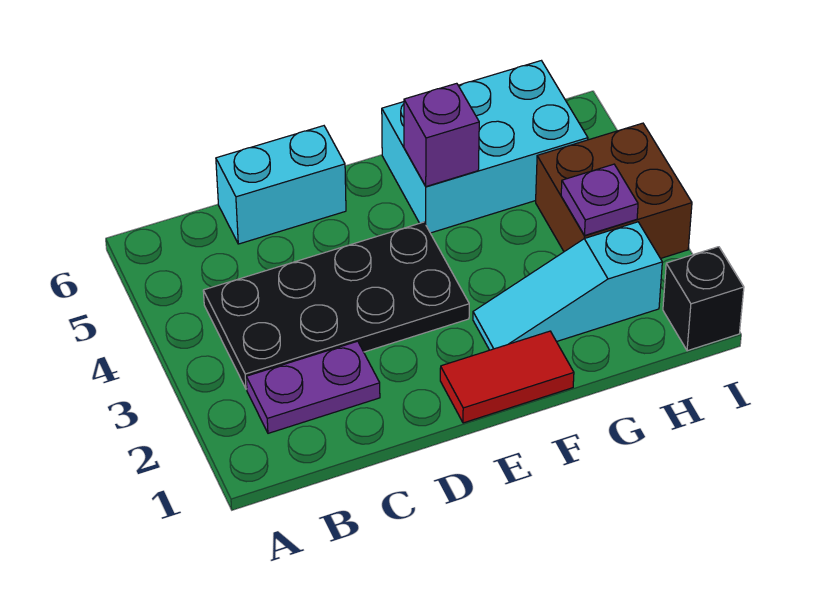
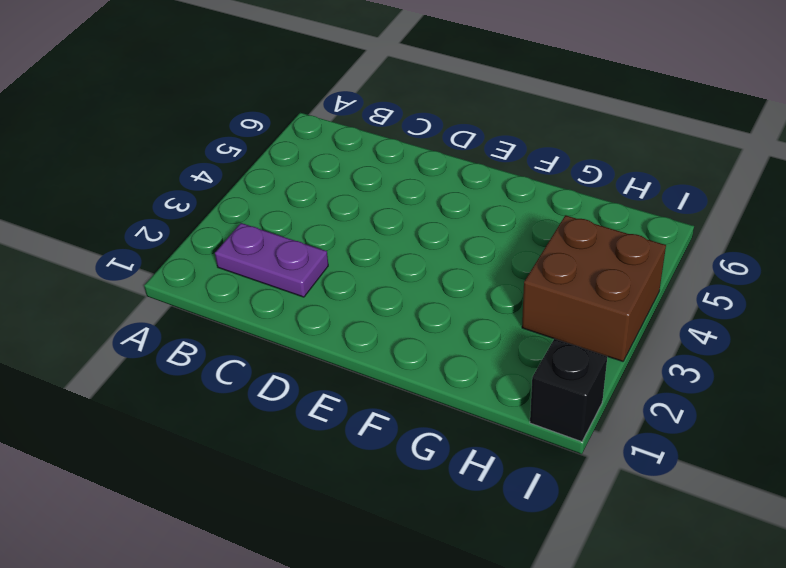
none -> black plate B3:E4 level 1
none -> cyan brick C6:D6 level 1

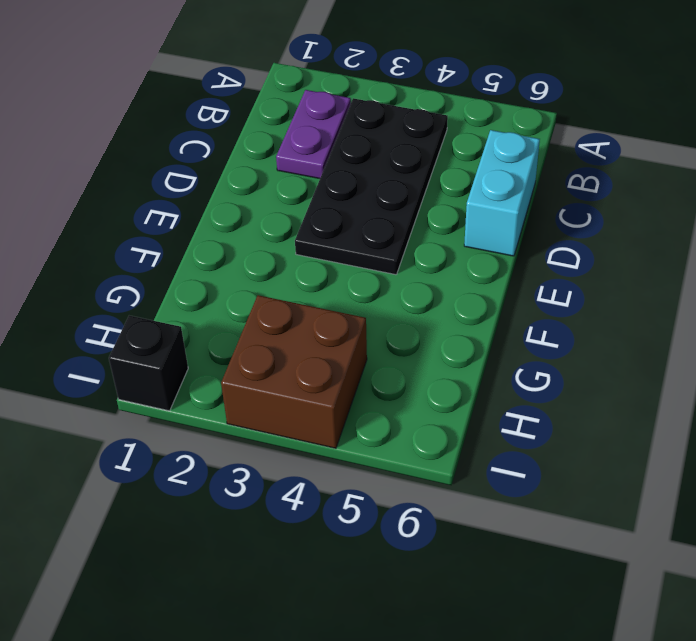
none -> red tile E1:F1 level 1
none -> cyan slope F2:H2 level 1 top H

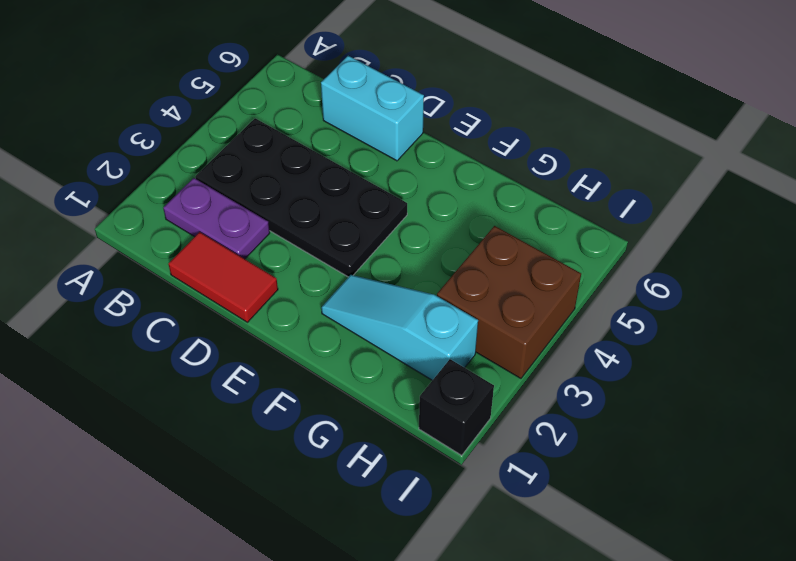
red tile C1:D1 level 1 -> red tile E1:F1 level 1
none -> cyan brick F5:H6 level 1
none -> purple brick F5 level 2

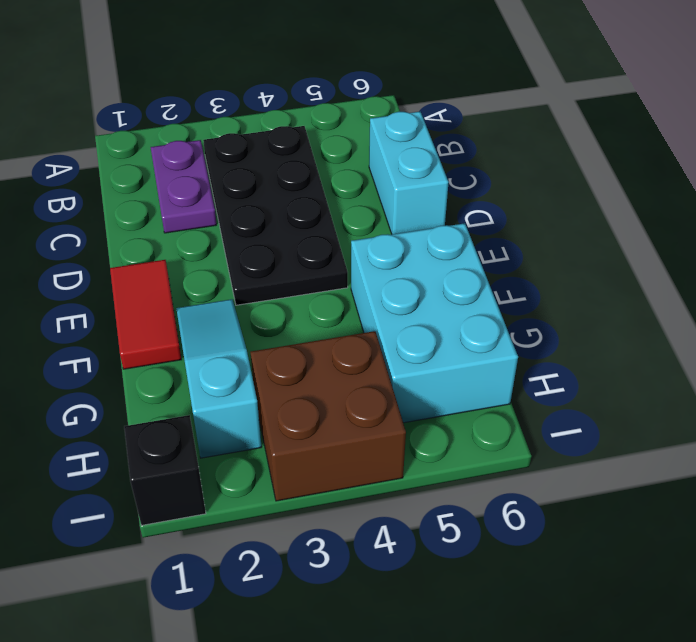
none -> purple brick F5 level 2
none -> purple plate H3 level 2

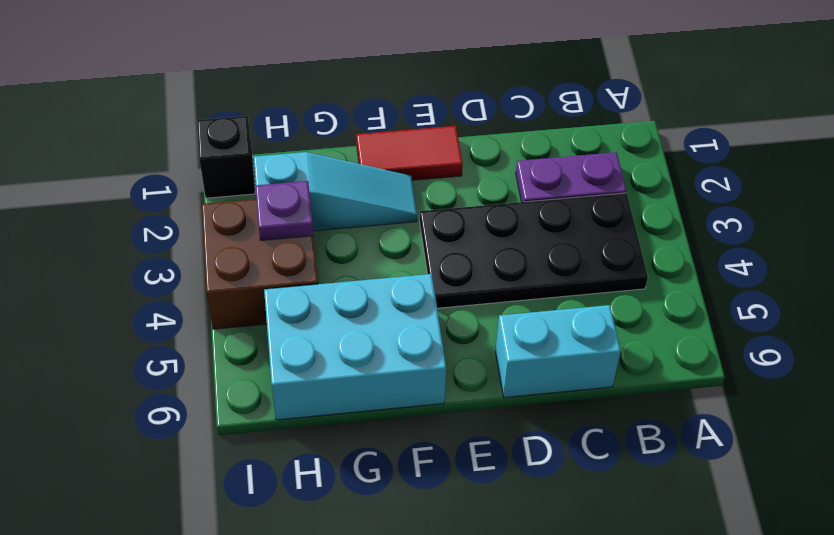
none -> purple brick F5 level 2

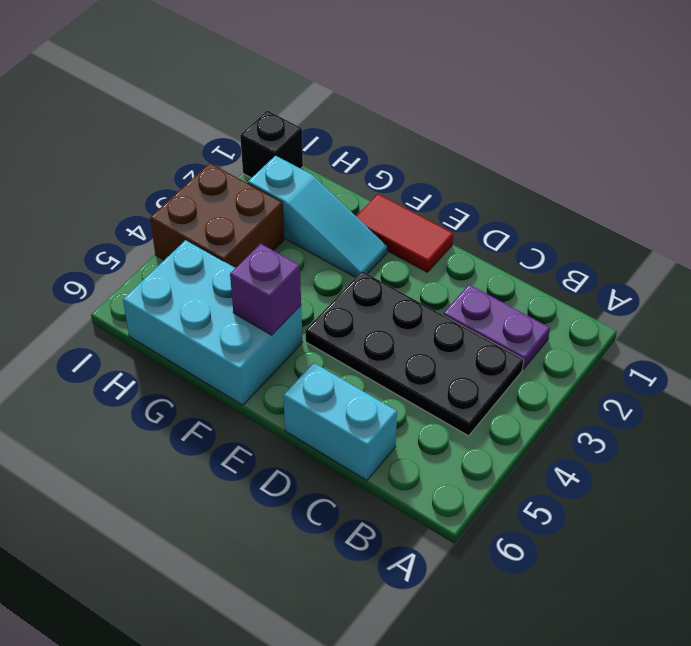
none -> purple plate H3 level 2

